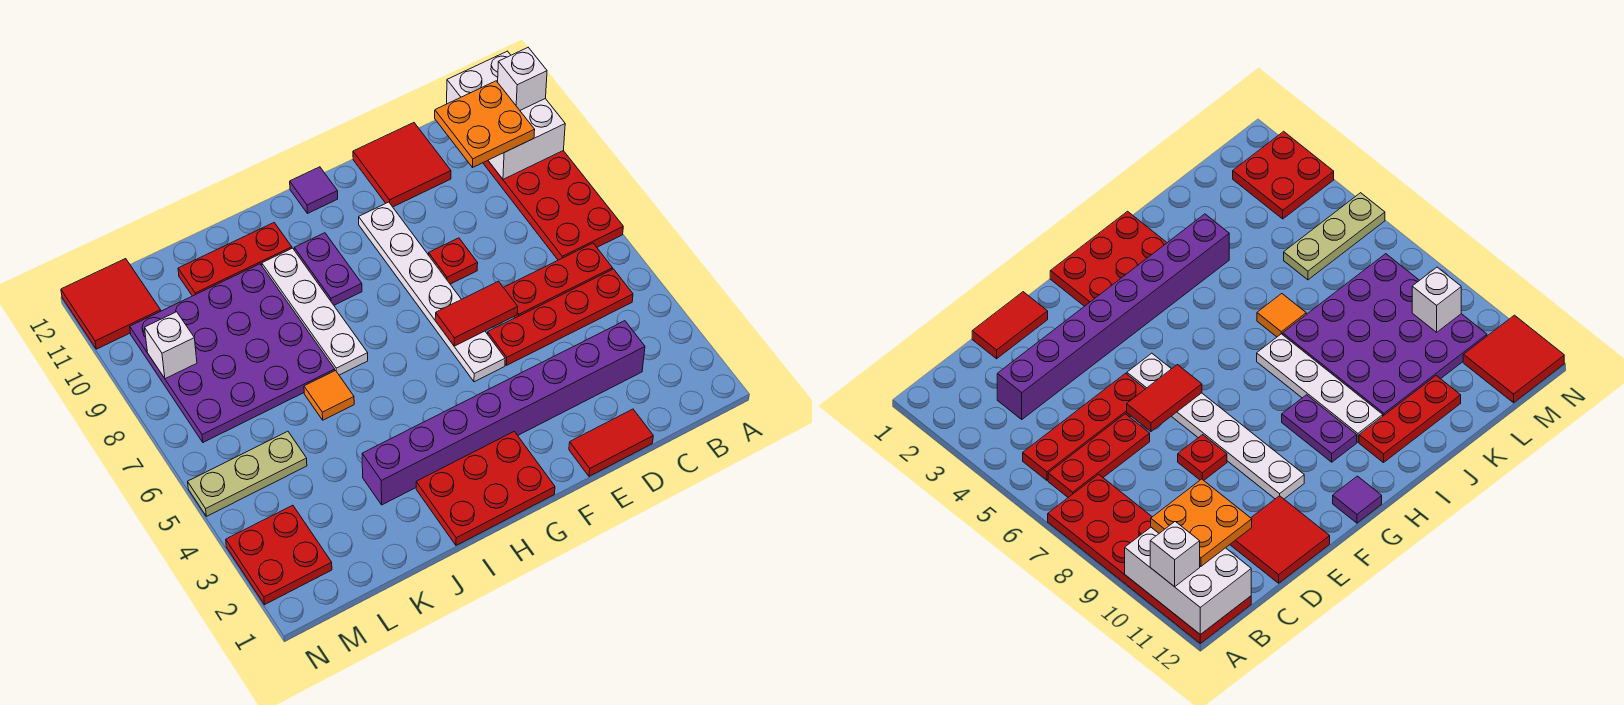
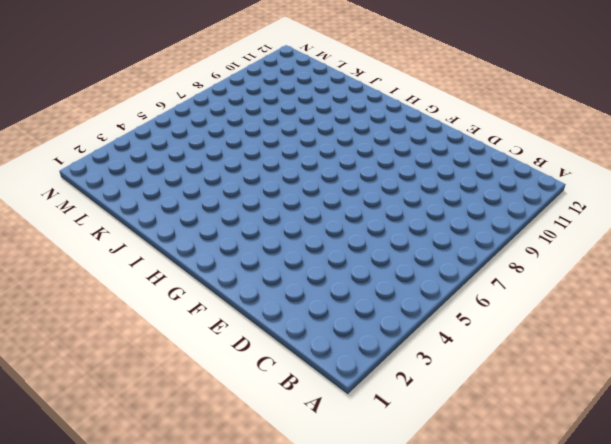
none -> red plate A7:B12 level 1
none -> red plate B5:E5 level 1
none -> red plate B6:D6 level 1

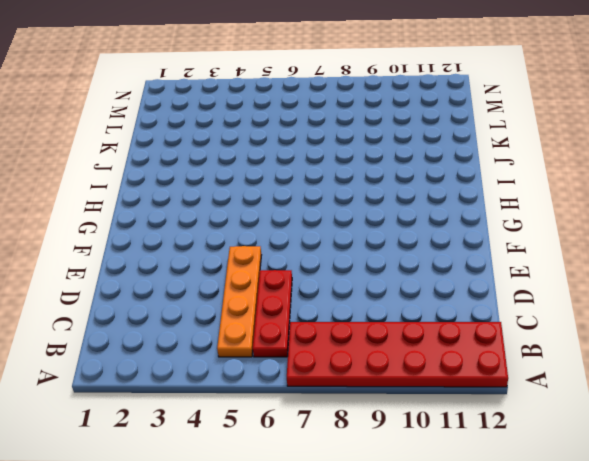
orange plate B5:E5 level 1 -> red plate B5:E5 level 1
none -> purple brick C3:J3 level 1
none -> red tile D1:E1 level 1
none -> red tile D11:E12 level 1

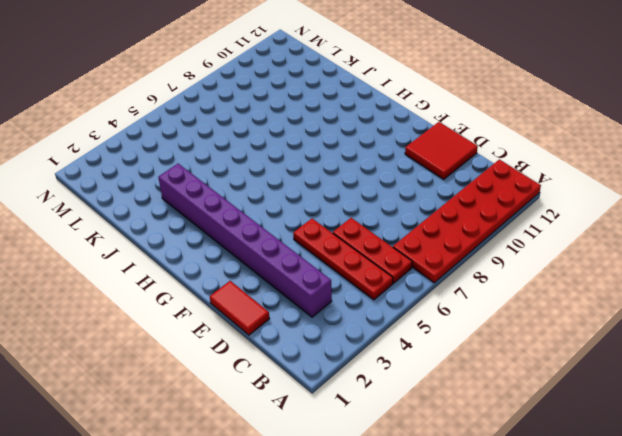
none -> red plate E8 level 1
none -> white plate F5:F10 level 1
none -> red plate G1:I2 level 1

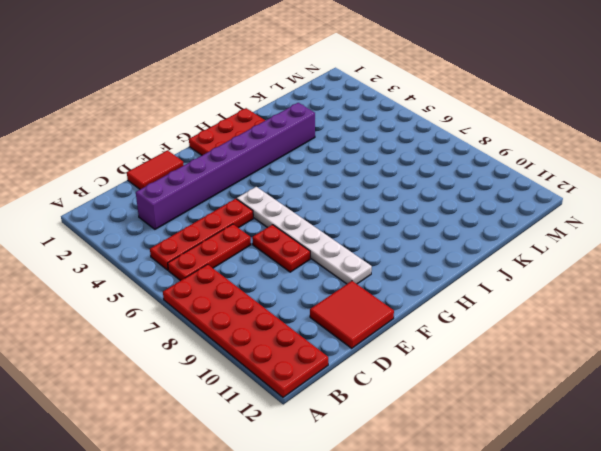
red plate E7:E8 level 1 -> red plate E8 level 1
none -> purple tile G12 level 1
none -> purple plate H9:H10 level 1
none -> white plate I7:I10 level 1

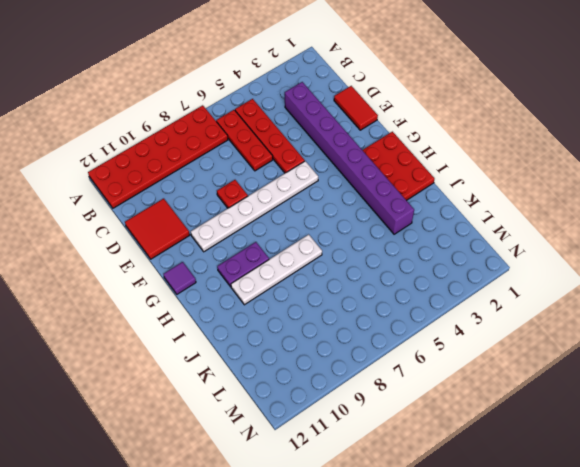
none -> red plate I11:K11 level 1
none -> orange tile J6 level 1
none -> purple plate J7:M10 level 1

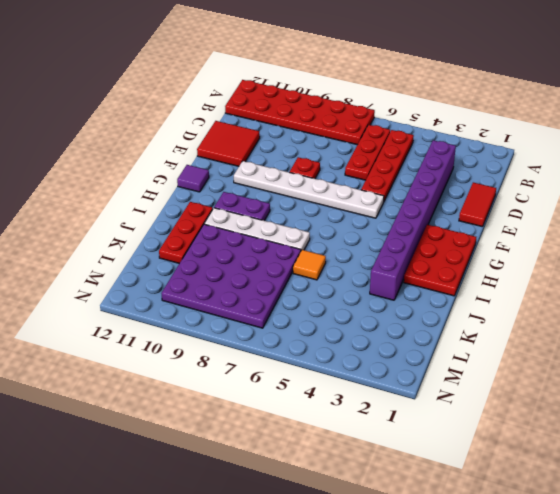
none -> tan plate L5:N5 level 1
none -> red plate M2:N3 level 1
none -> red tile M11:N12 level 1

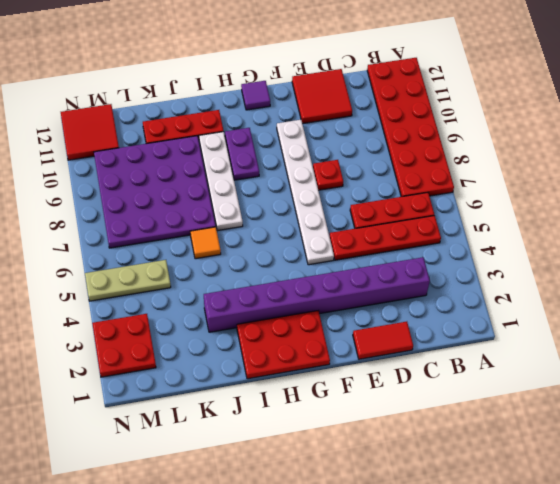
none -> white brick A10:B12 level 2
none -> red tile E6:F6 level 2
none -> white brick M9 level 2

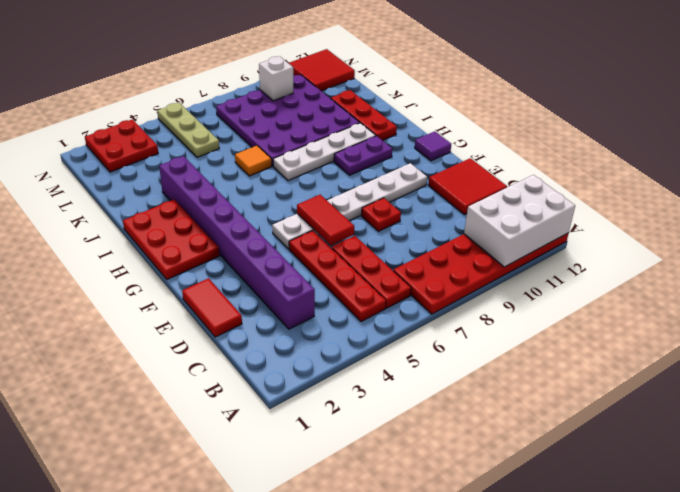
none -> white brick A11 level 3
none -> orange plate B10:C11 level 3

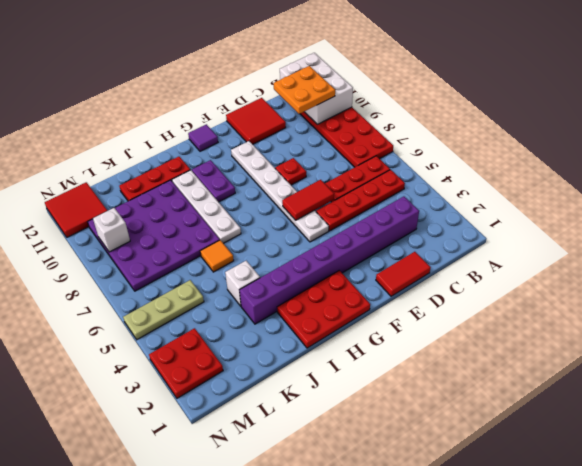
white brick J4 level 1 -> white brick A11 level 3

